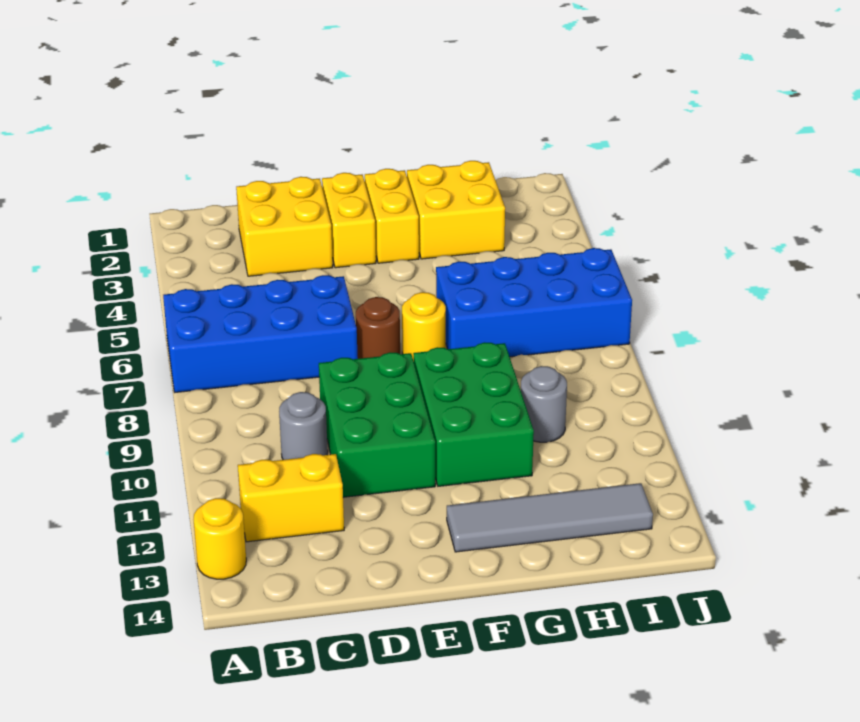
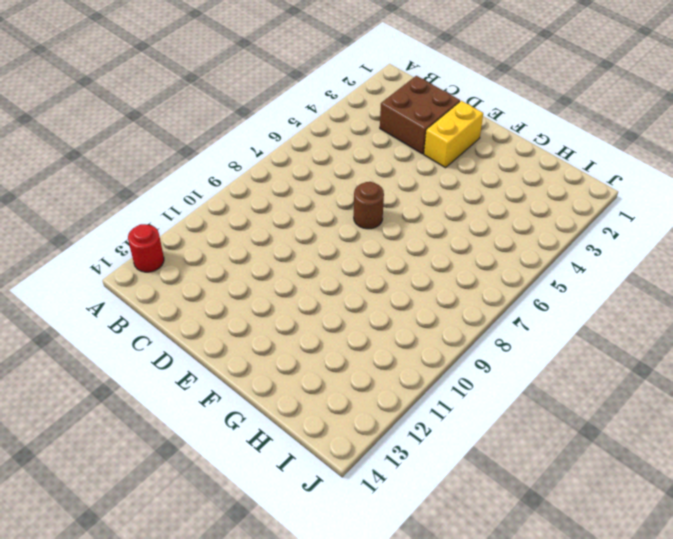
red round brick A13 level 1 -> yellow round brick A13 level 1
brown brick C2:D3 level 1 -> yellow brick C2:D3 level 1
none -> blue brick A6:D7 level 1
none -> yellow brick B12:C12 level 1
none -> grey round brick C10 level 1

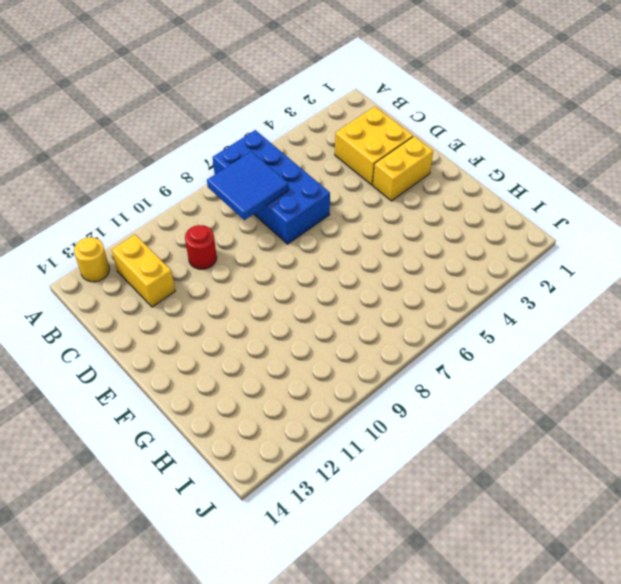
blue tile B7:C8 level 2 -> none
red round brick C10 level 1 -> grey round brick C10 level 1
none -> green brick D9:E11 level 1
none -> brown round brick E7 level 1
none -> yellow brick F2:F3 level 1

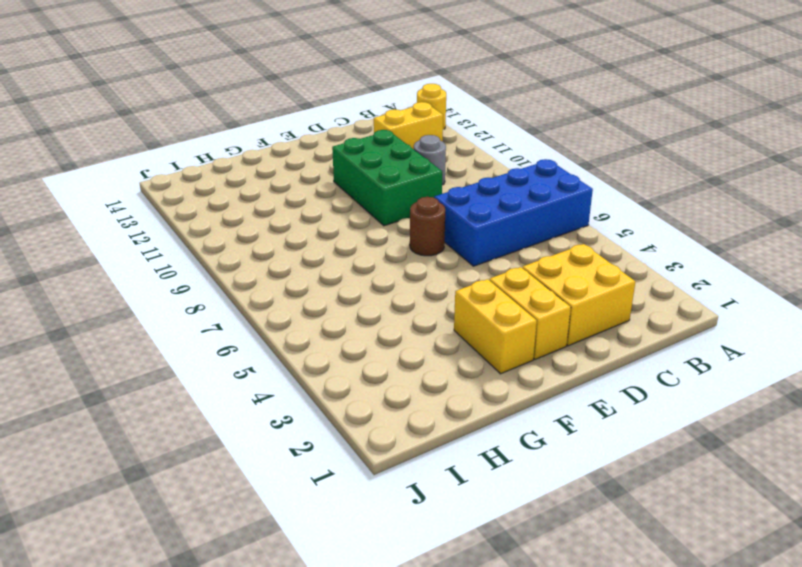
none -> yellow round brick F7 level 1
none -> green brick F9:G11 level 1
none -> grey tile F13:I13 level 1

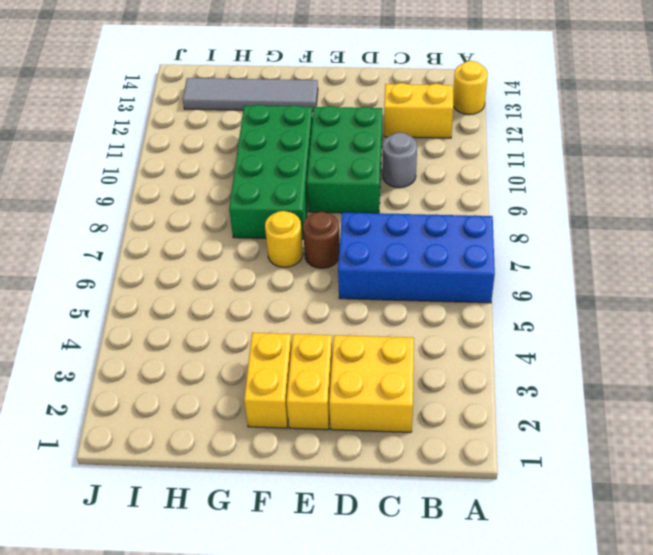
green brick F8:G11 level 1 -> green brick F9:G11 level 1
none -> yellow brick G2:H3 level 1
none -> blue brick G6:J7 level 1
none -> grey round brick H10 level 1

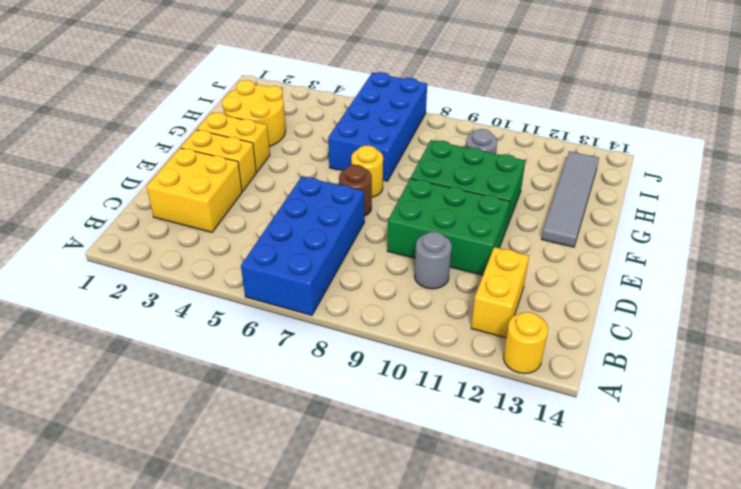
yellow round brick G2:H3 level 1 -> yellow brick G2:H3 level 1

